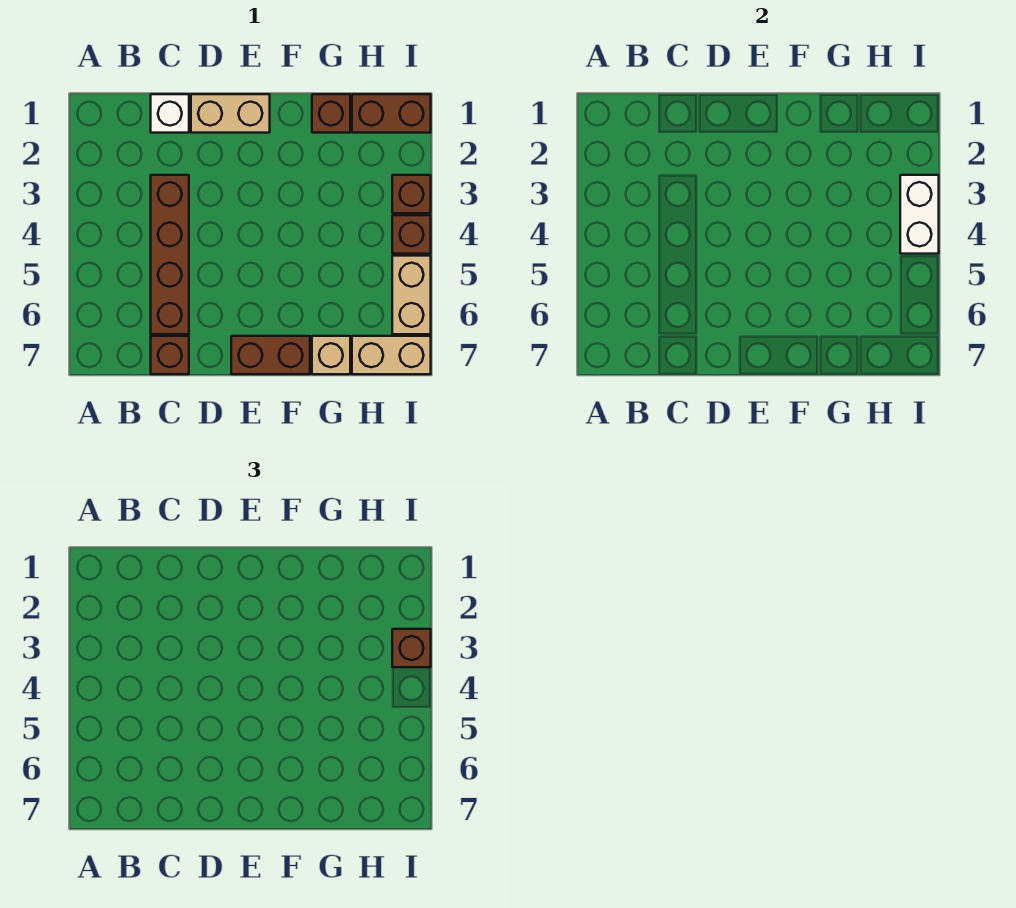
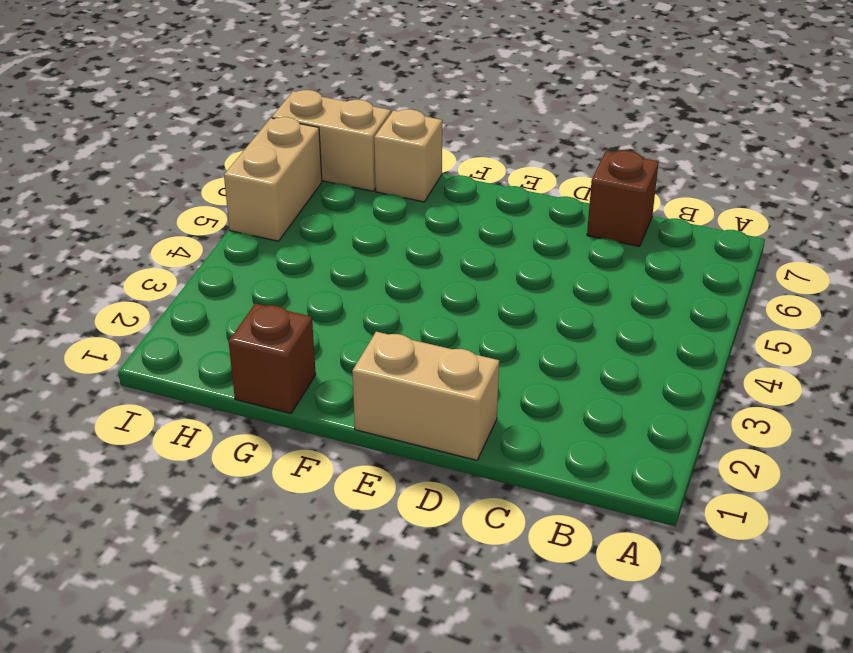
none -> white brick C1 level 1
none -> brown brick C3:C6 level 1
none -> brown brick E7:F7 level 1

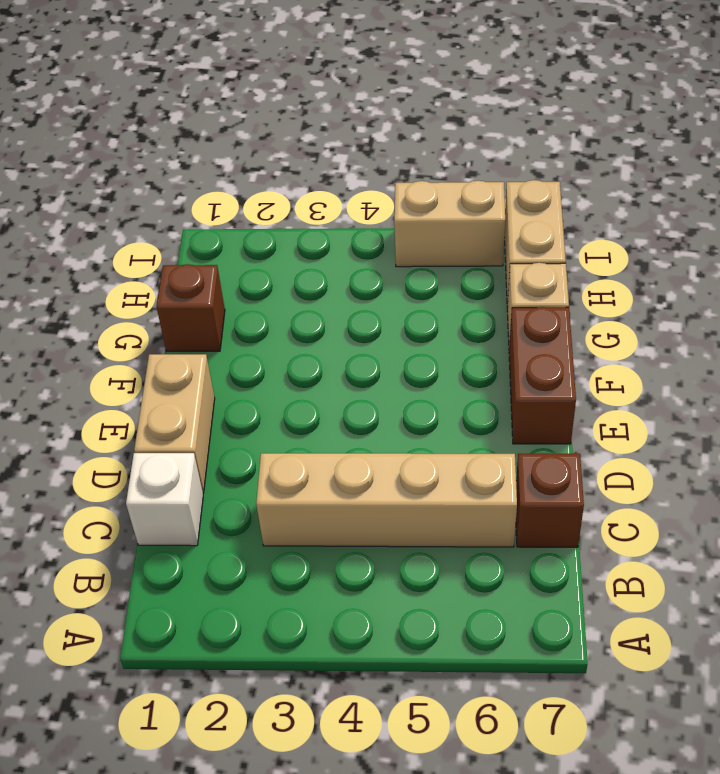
tan brick C3:C6 level 1 -> brown brick C3:C6 level 1
none -> brown brick H1:I1 level 1
none -> brown brick I3 level 1
none -> brown brick I4 level 1

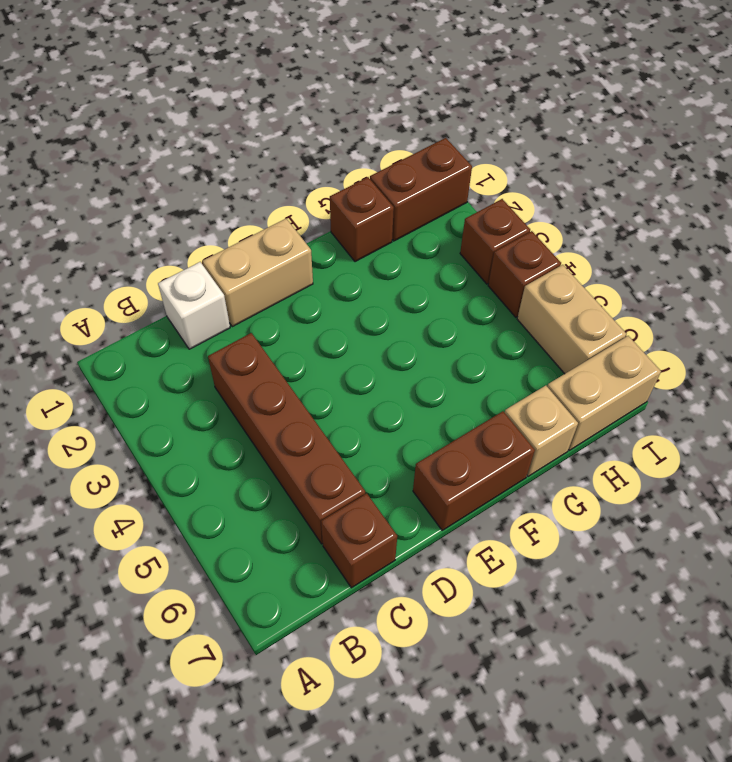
none -> white brick I3:I4 level 2
none -> brown brick I3 level 3

